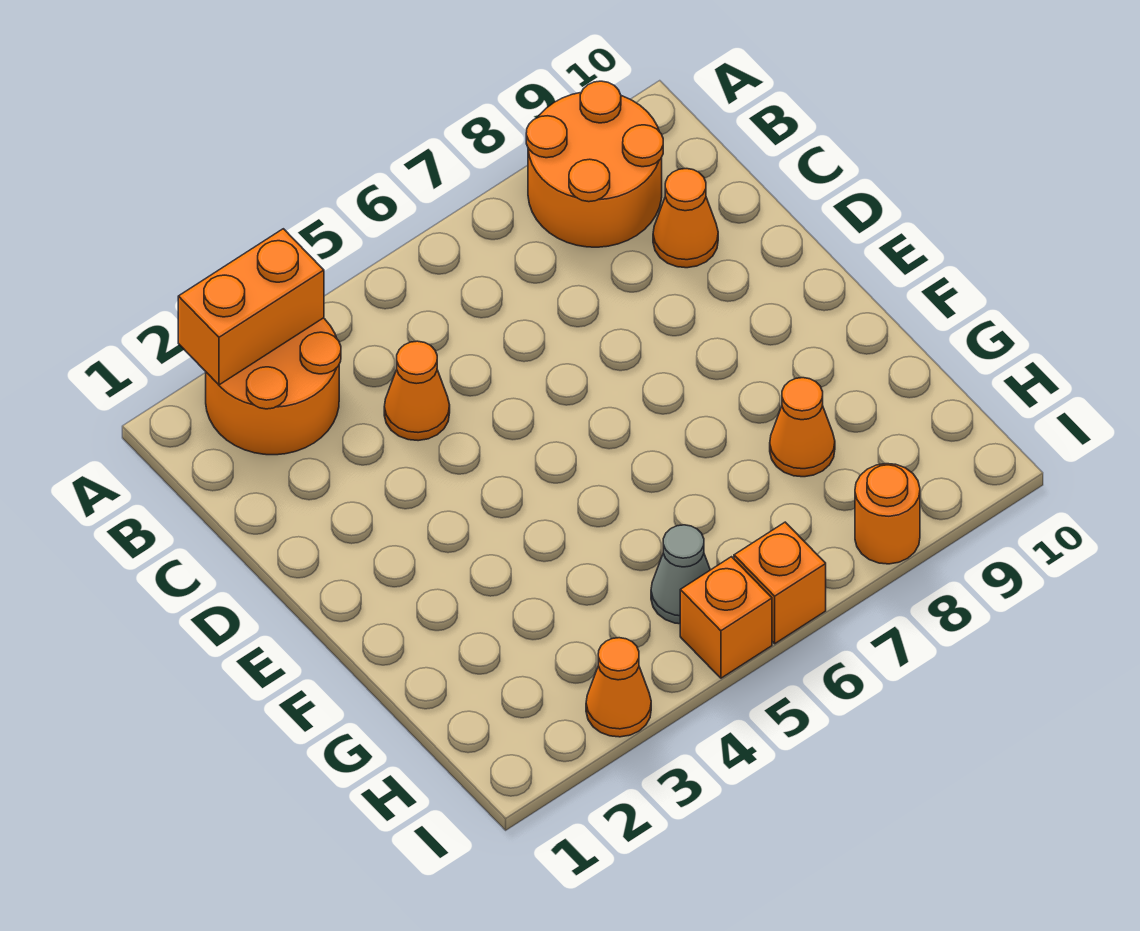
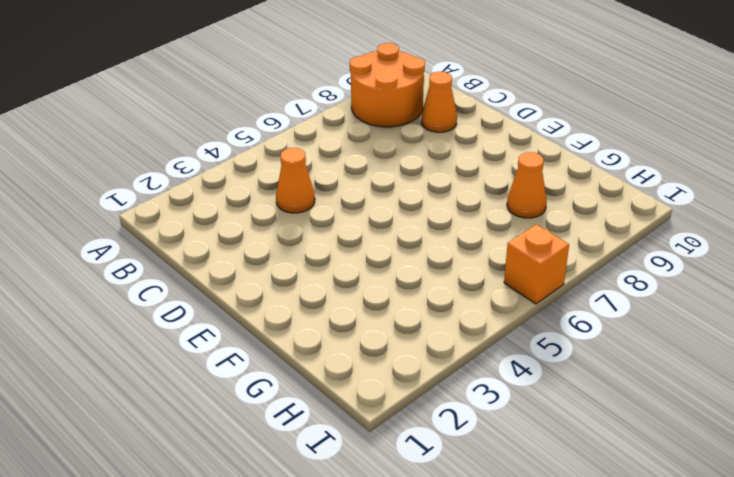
none -> orange round brick A2:B3 level 1
none -> grey cone H5 level 1

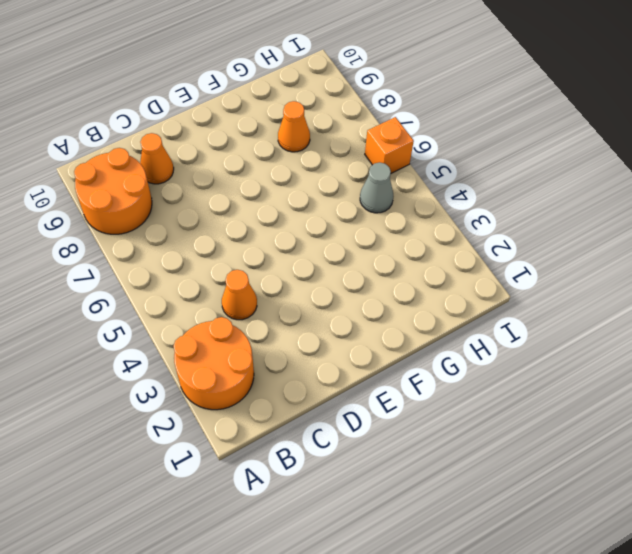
none -> orange cone I3 level 1
none -> orange brick I5 level 1

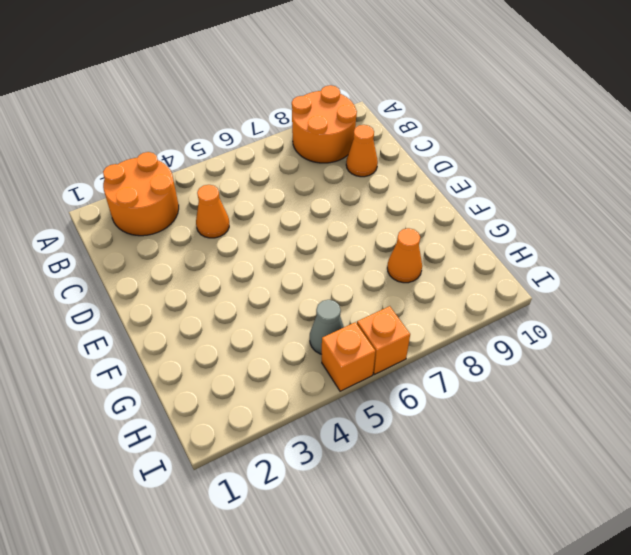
none -> orange cone I3 level 1
none -> orange round brick I8 level 1

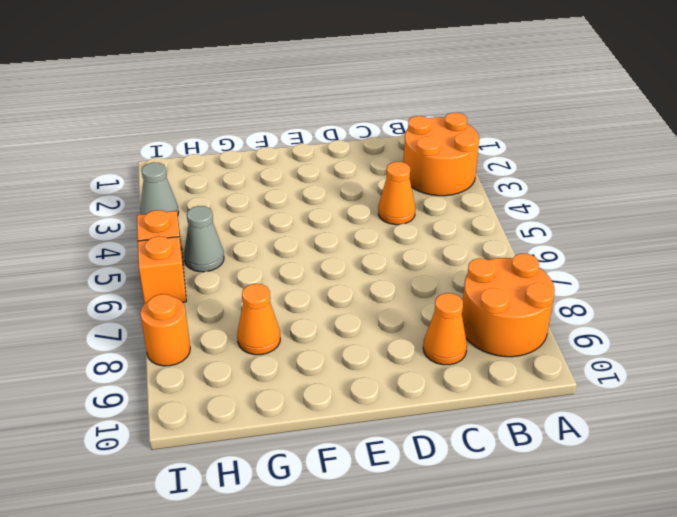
grey cone I3 level 1 -> orange cone I3 level 1
none -> orange brick A2:A3 level 2

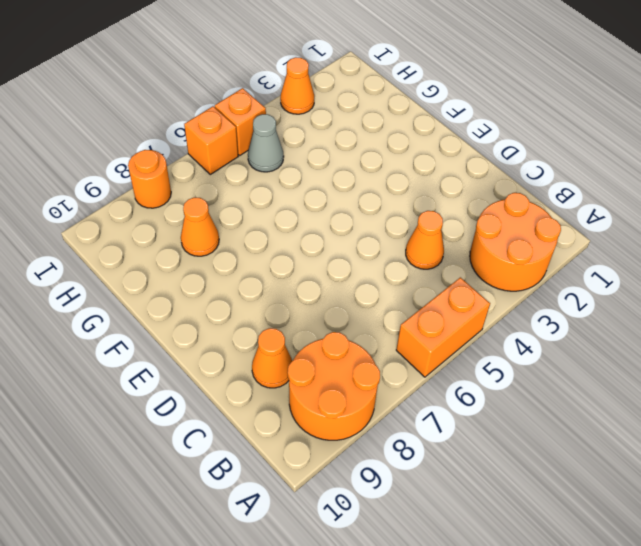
orange brick A5:A6 level 1 -> orange brick A2:A3 level 2

